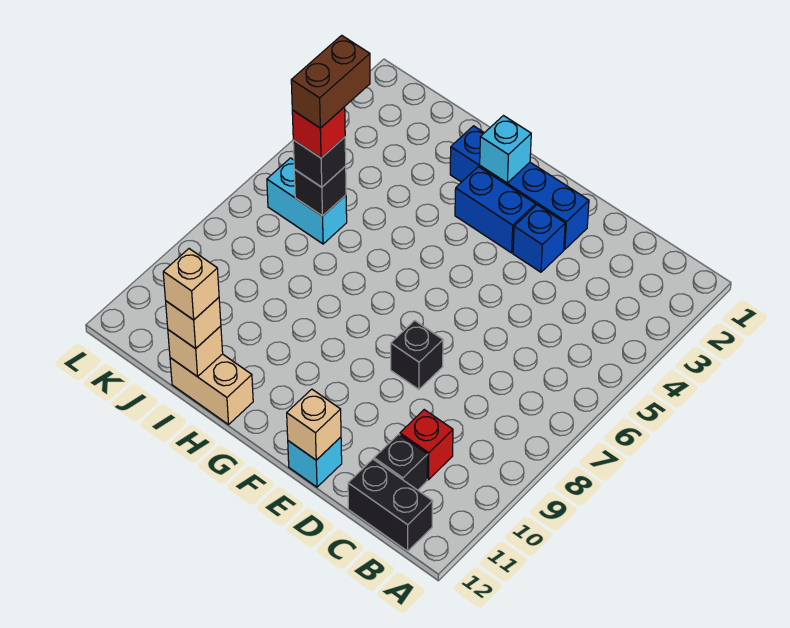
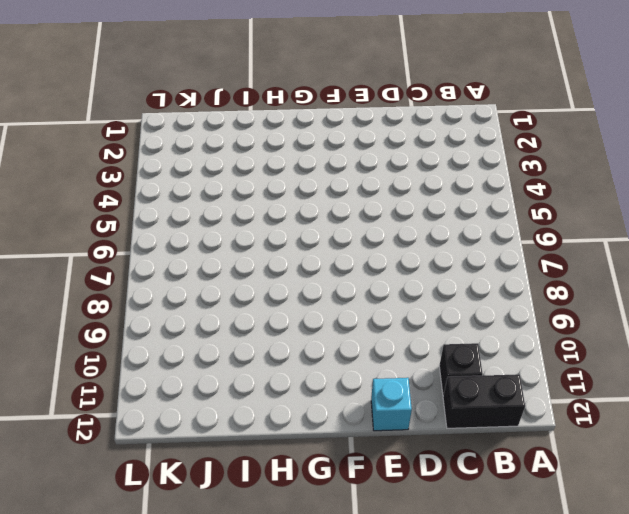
none -> red brick C10 level 1
none -> blue brick E2:H2 level 1
none -> blue brick E3 level 1

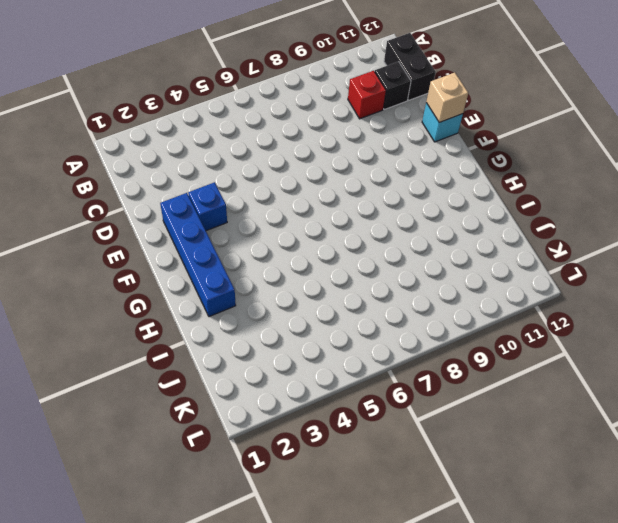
none -> black brick E8 level 1
none -> blue brick F3:G3 level 1
none -> tan brick H12:I12 level 1

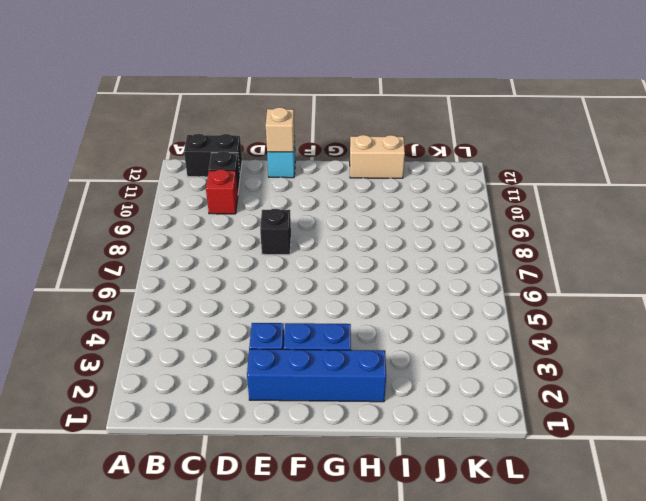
none -> cyan brick J6:K6 level 1
none -> cyan brick G2 level 2
none -> tan brick I12 level 2

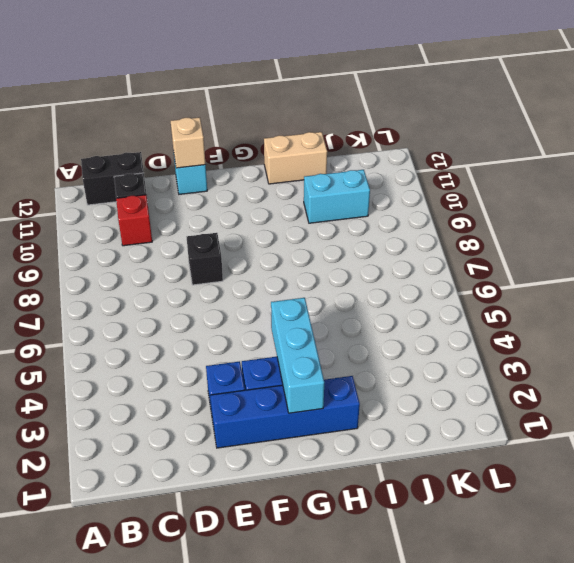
cyan brick G2:G4 level 2 -> cyan brick G2 level 2
cyan brick I10:J10 level 1 -> cyan brick J6:K6 level 1
none -> tan brick I12 level 2
none -> black brick J6 level 2
none -> tan brick I12 level 3

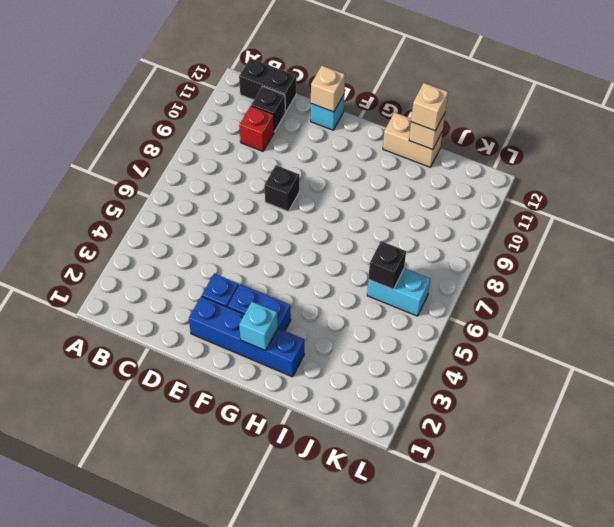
none -> black brick J6 level 3
none -> tan brick I12 level 4
none -> red brick J6 level 4

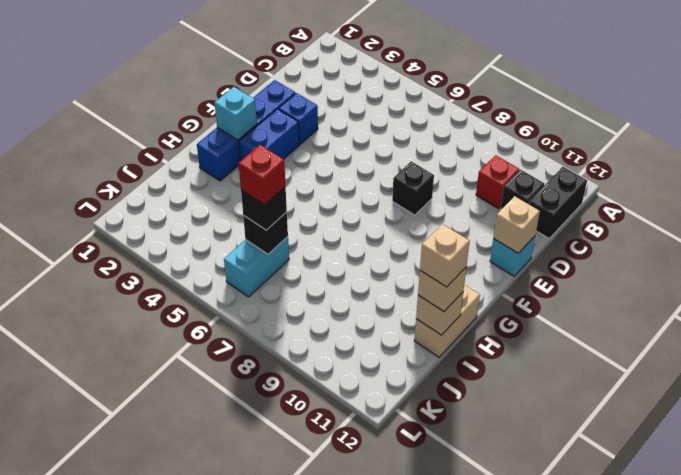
none -> brown brick J5:J6 level 5

